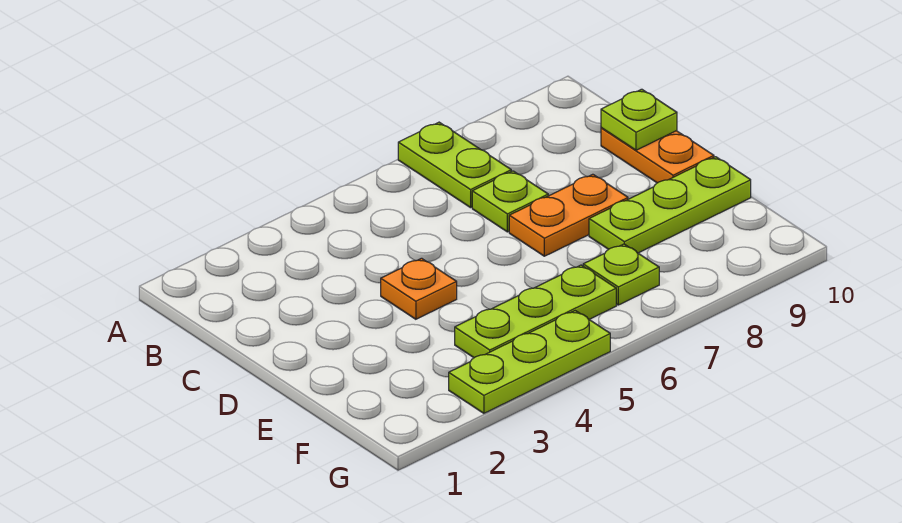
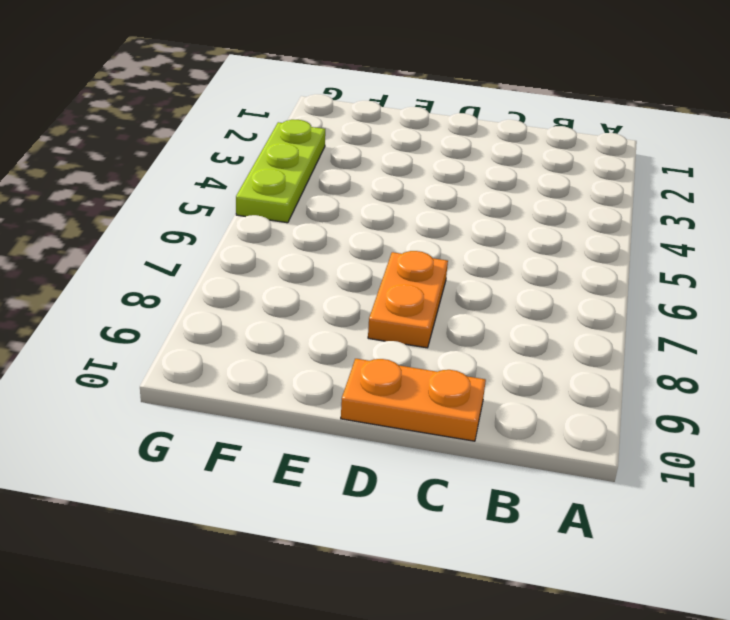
none -> lime plate A7:B7 level 1
none -> lime plate C7 level 1

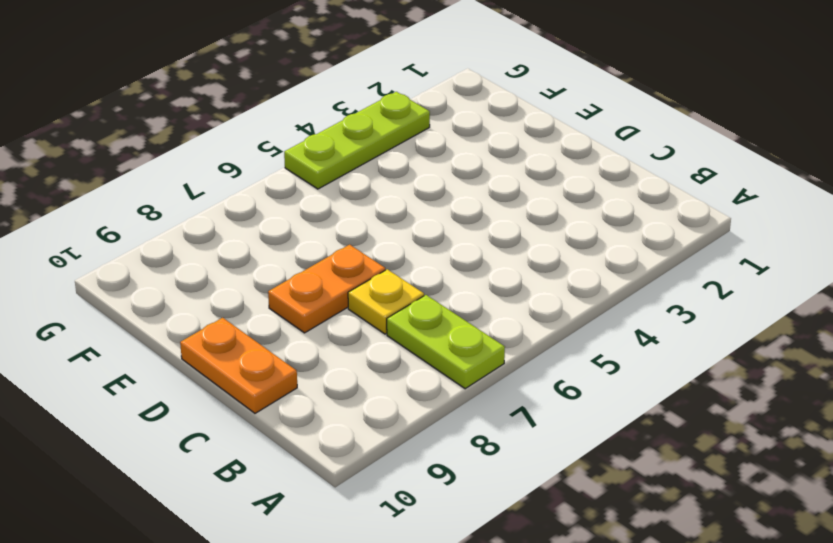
yellow plate C7 level 1 -> lime plate C7 level 1
none -> orange plate D4 level 1
none -> lime plate E8:E10 level 1

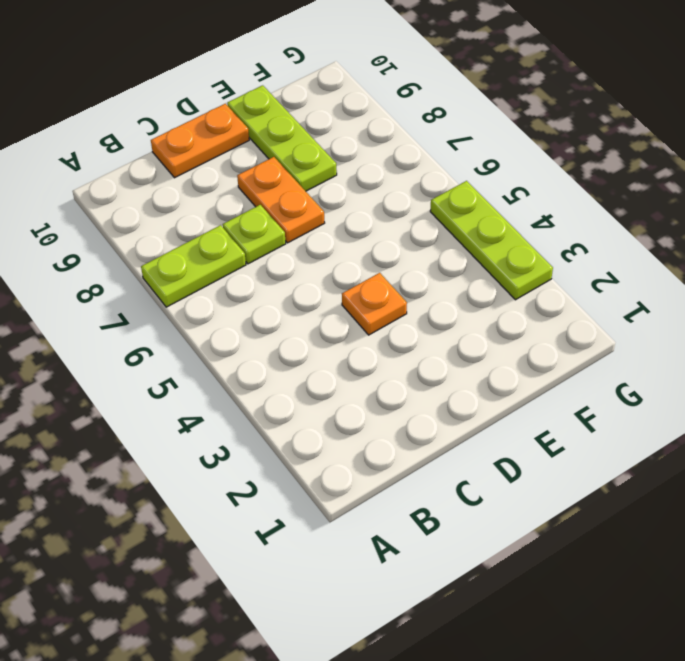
none -> lime plate F4:F6 level 1
none -> lime plate F7 level 1

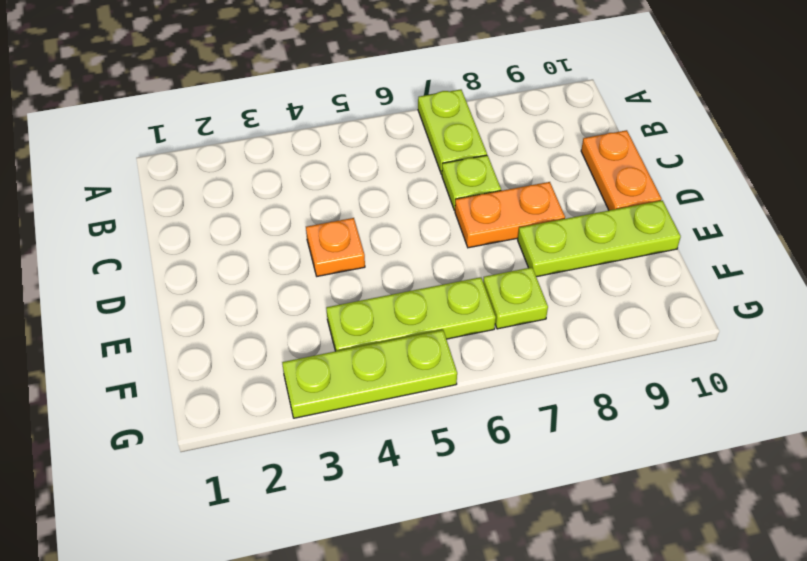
none -> lime plate C10 level 2

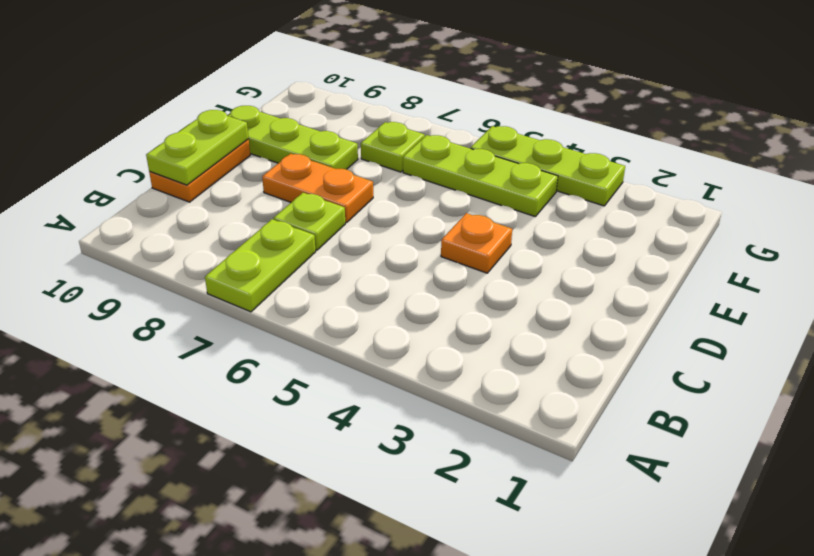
lime plate C10:D10 level 2 -> lime plate C10 level 2

